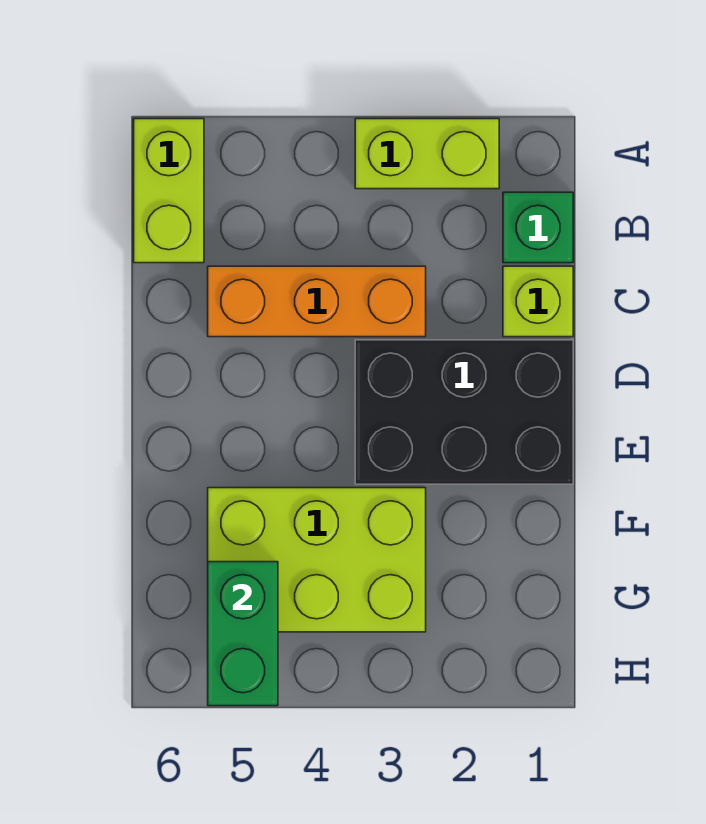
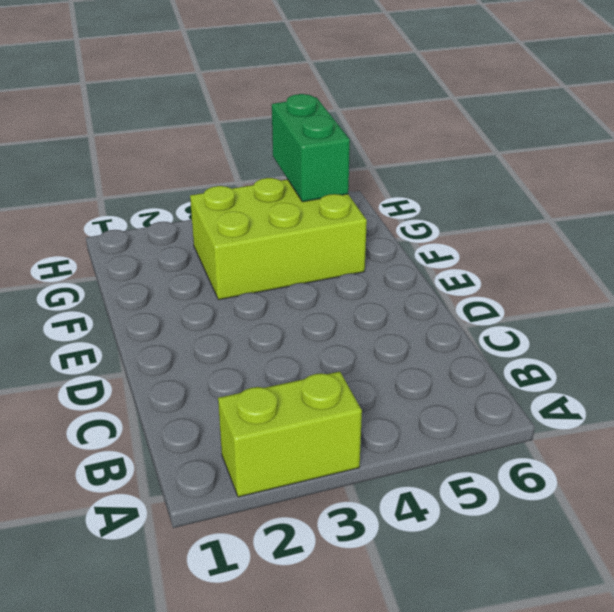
none -> lime brick A6:B6 level 1
none -> green brick B1 level 1

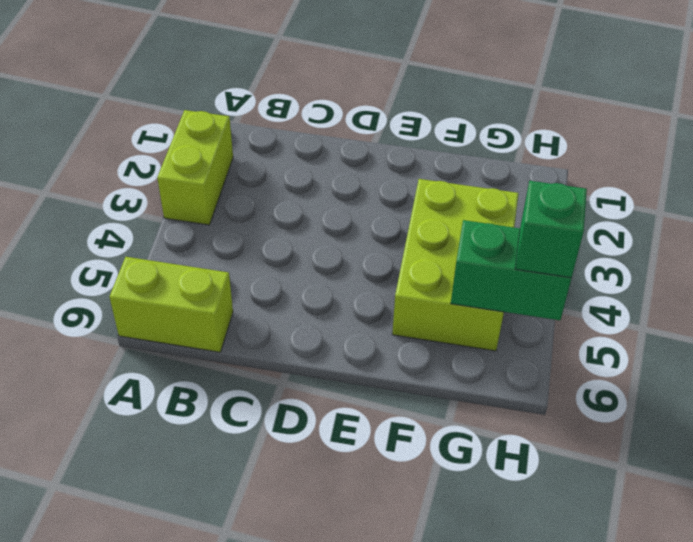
green brick H5 level 3 -> green brick B1 level 1
none -> lime brick C1 level 1
none -> orange brick C3:C5 level 1

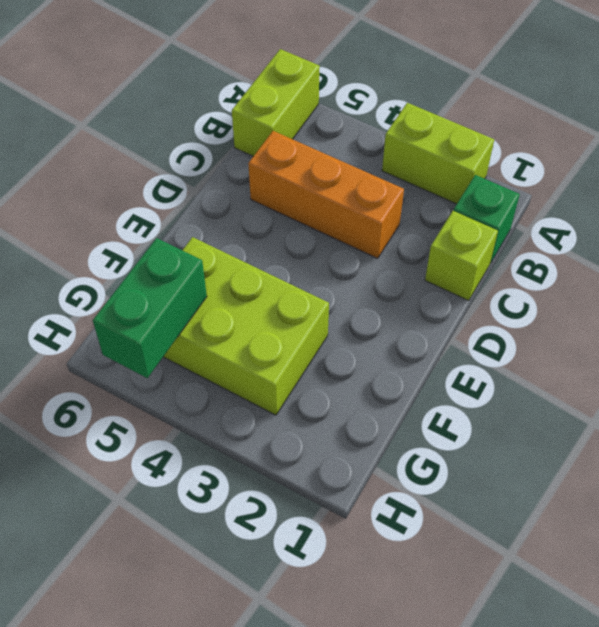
none -> black brick D1:E3 level 1

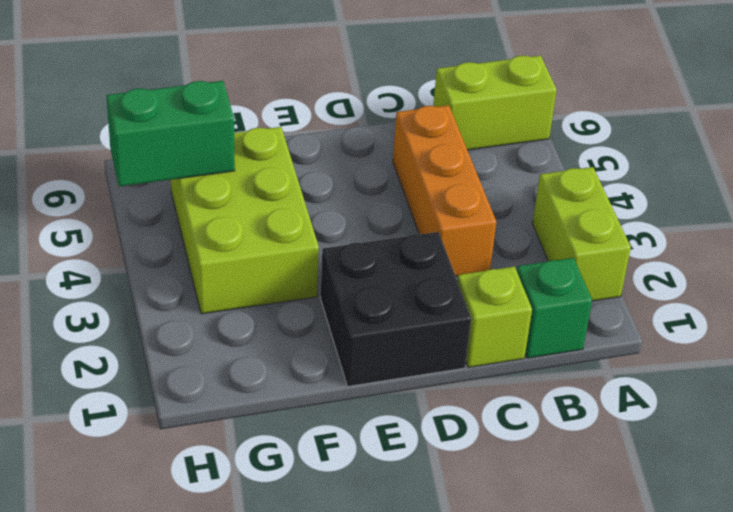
black brick D1:E2 level 1 -> black brick D1:E3 level 1

